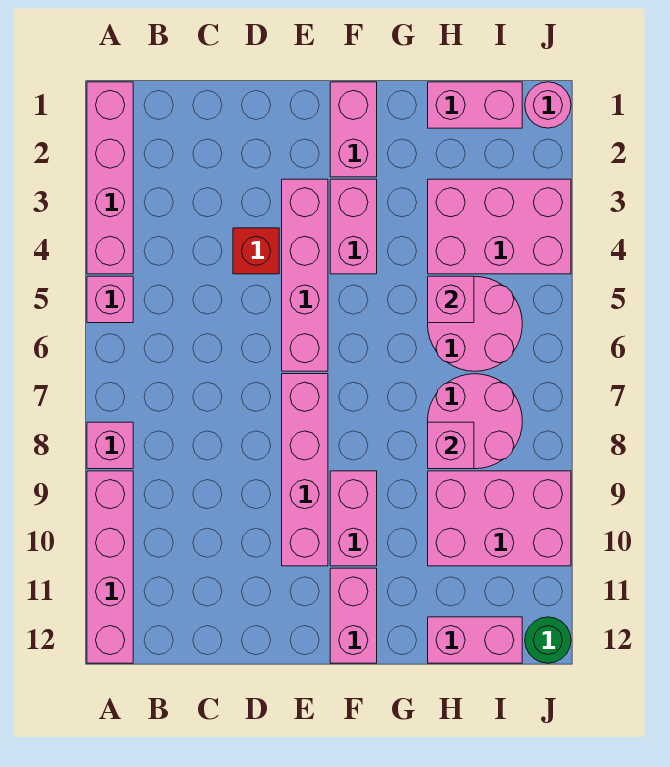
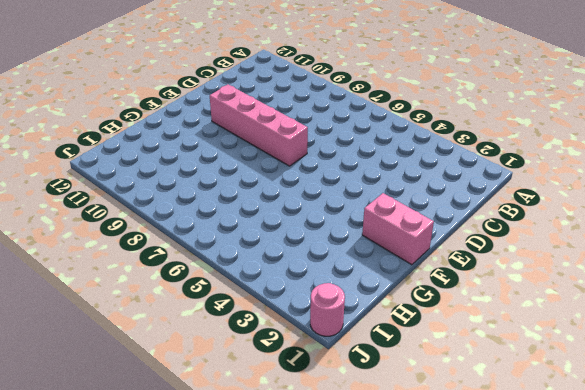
none -> pink brick A1:A4 level 1
none -> pink brick A5 level 1
none -> pink brick A8 level 1

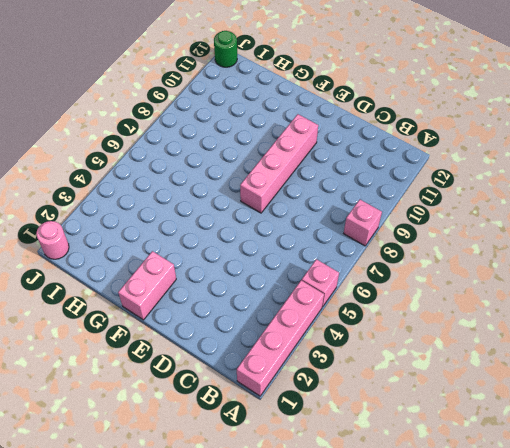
none -> pink brick A9:A12 level 1
none -> red brick D4 level 1
none -> pink brick E3:E6 level 1

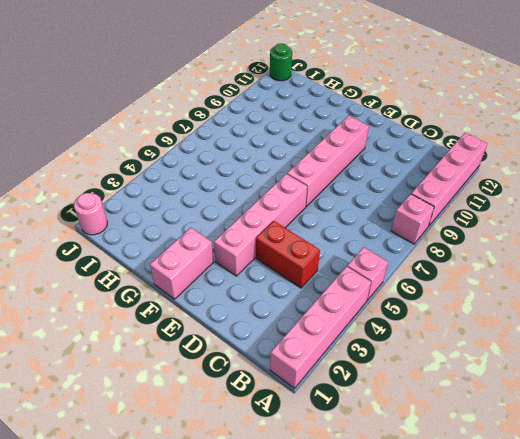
red brick C4:D4 level 1 -> red brick D4 level 1
none -> pink brick F3:F4 level 1
none -> pink brick F9:F10 level 1
none -> pink brick F11:F12 level 1

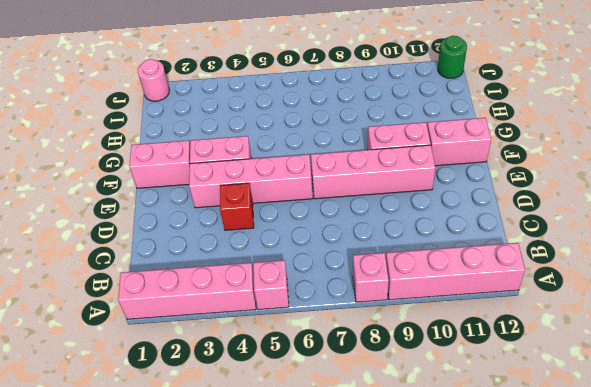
none -> pink brick H1:I1 level 1
none -> pink brick H3:J4 level 1
none -> pink round brick H5:I6 level 1

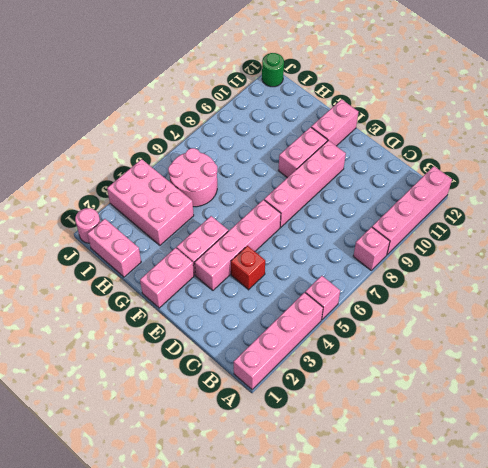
none -> pink round brick H7:I8 level 1
none -> pink brick H9:J10 level 1
none -> pink brick H12:I12 level 1

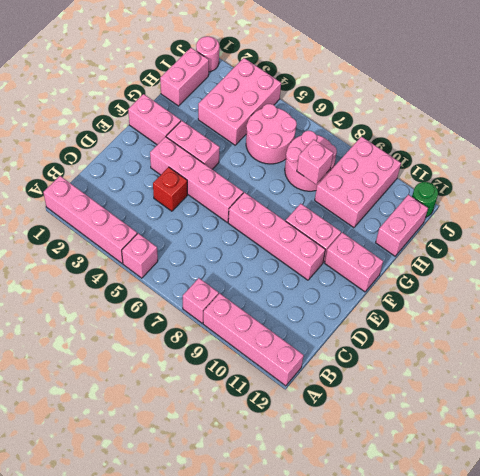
none -> pink brick H5 level 2

